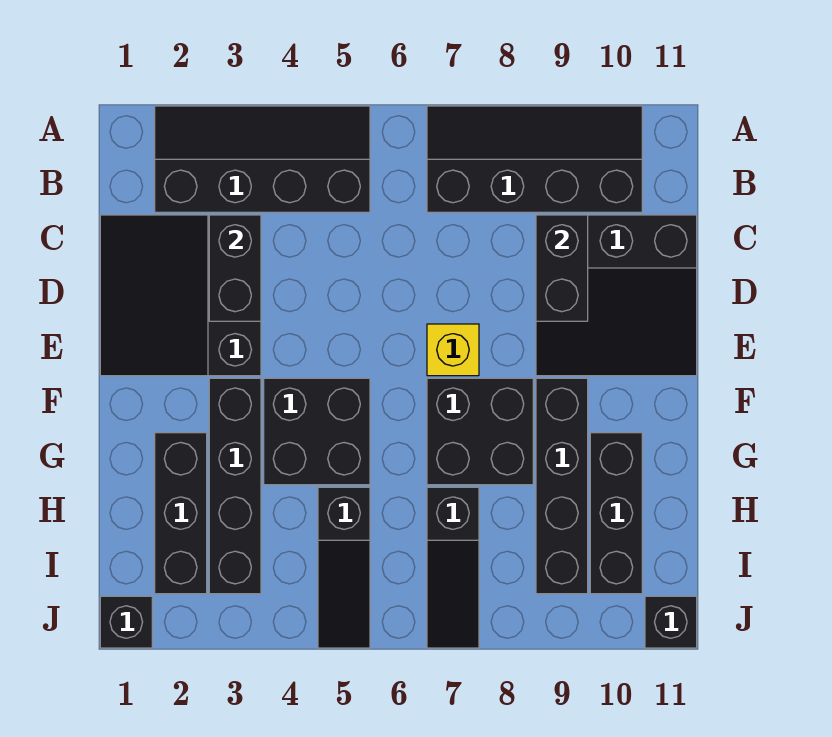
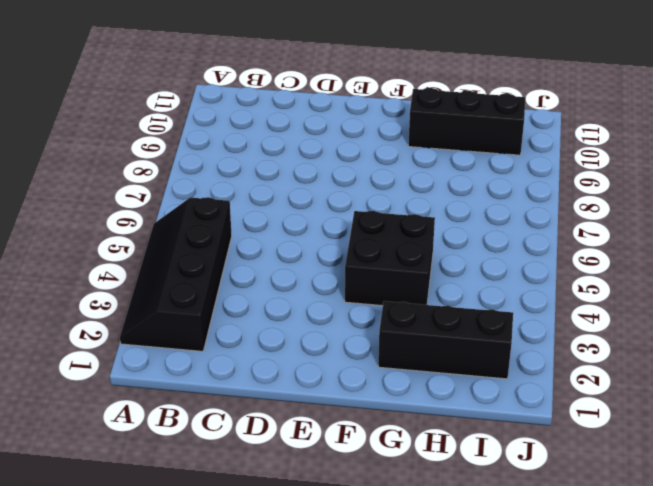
none -> black slope A7:B10 level 1 top B
none -> black slope C1:E3 level 1 top 3
none -> black slope C9:E11 level 1 top C

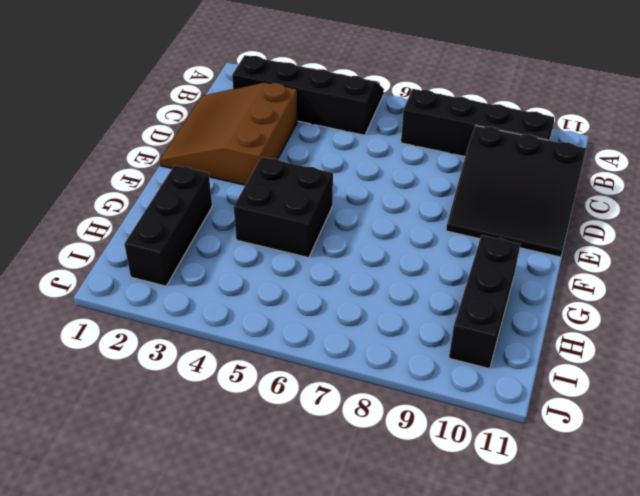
brown slope C1:E3 level 1 top 3 -> black slope C1:E3 level 1 top 3
none -> yellow brick E7 level 1
none -> black brick F3:I3 level 1
none -> black brick F7:G8 level 1

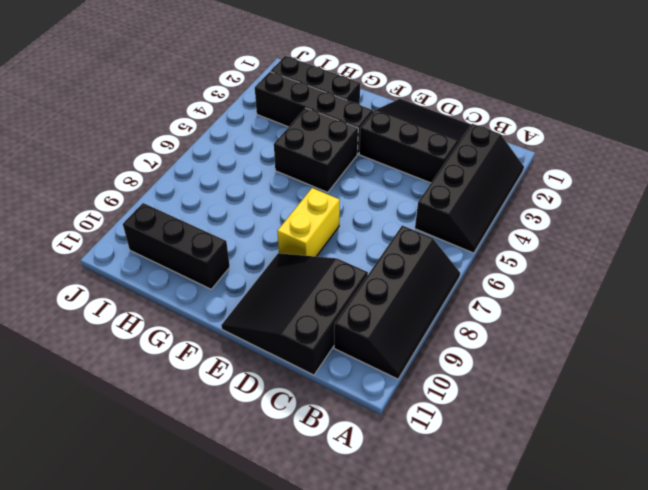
yellow brick E7:E8 level 1 -> yellow brick E7 level 1
none -> black brick F7:G8 level 1
none -> black brick F9:I9 level 1
none -> black slope H5:J5 level 1 top H

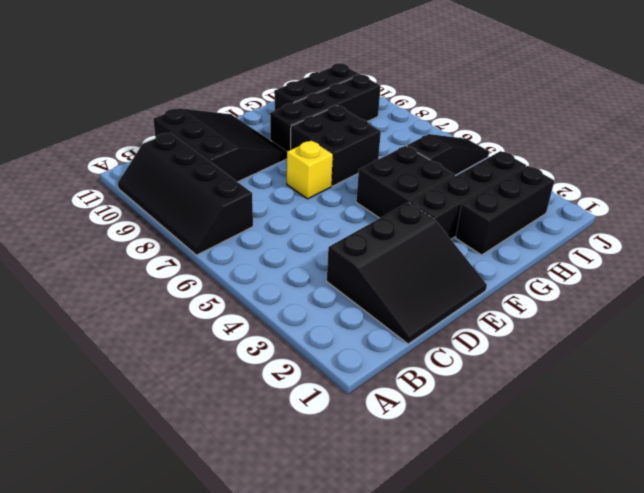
none -> black slope A2:B5 level 1 top B
none -> black slope H7:J7 level 1 top H
none -> black brick J1 level 1

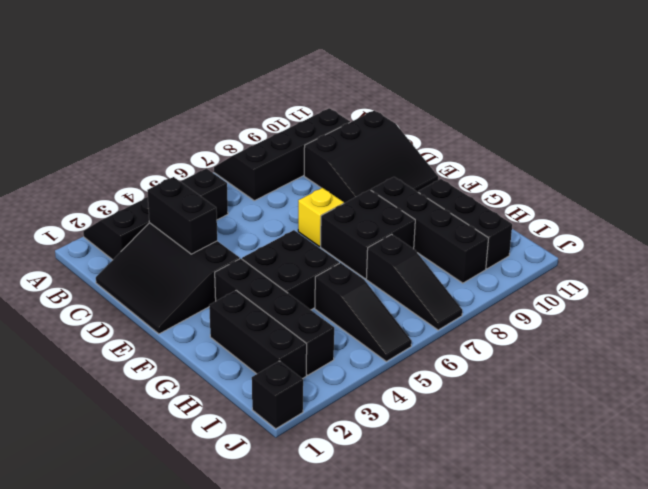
none -> black brick J11 level 1
none -> black brick C9:D9 level 2

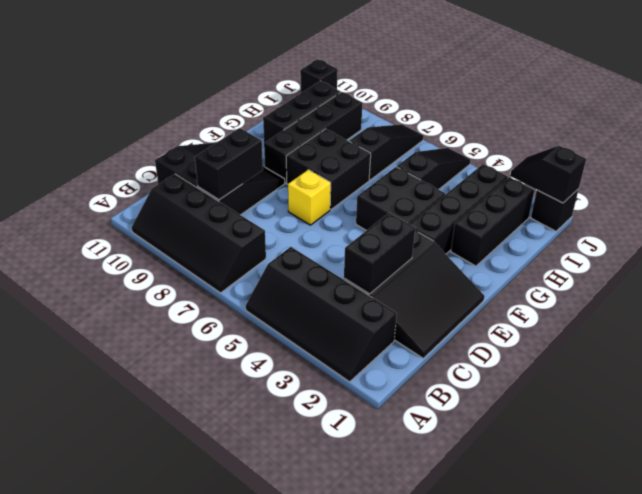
black slope J1:J2 level 2 top 1 -> none

